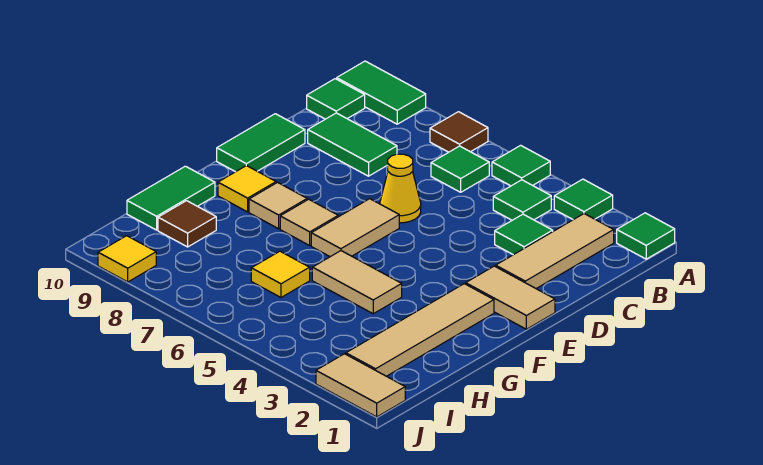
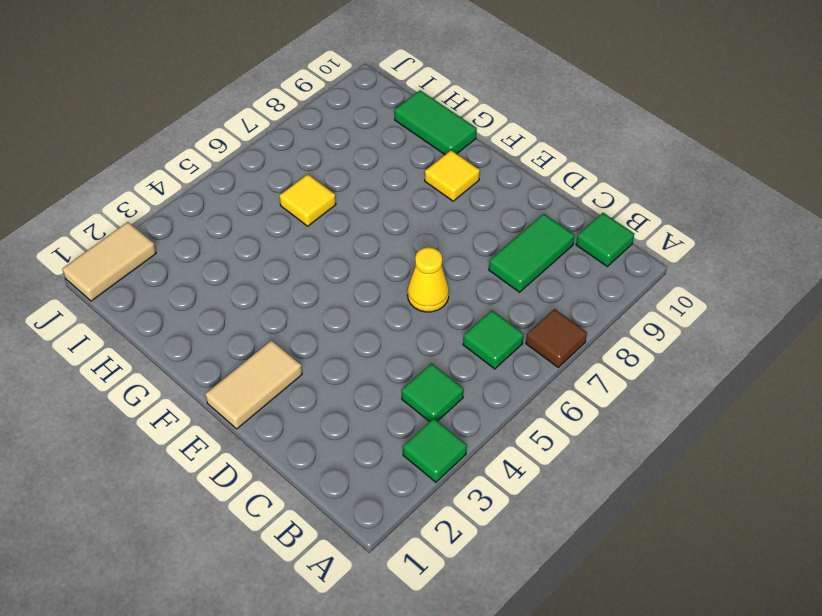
none -> green tile A1 level 1
none -> green tile A5 level 1
none -> green tile A9:A10 level 1

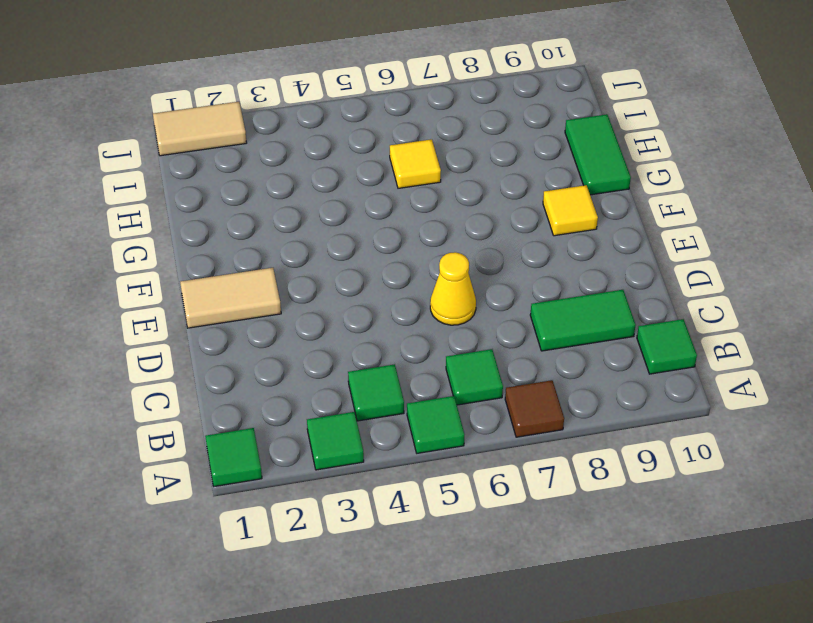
none -> green tile A9:A10 level 1
none -> tan tile B2:D2 level 1
none -> green tile C3 level 1

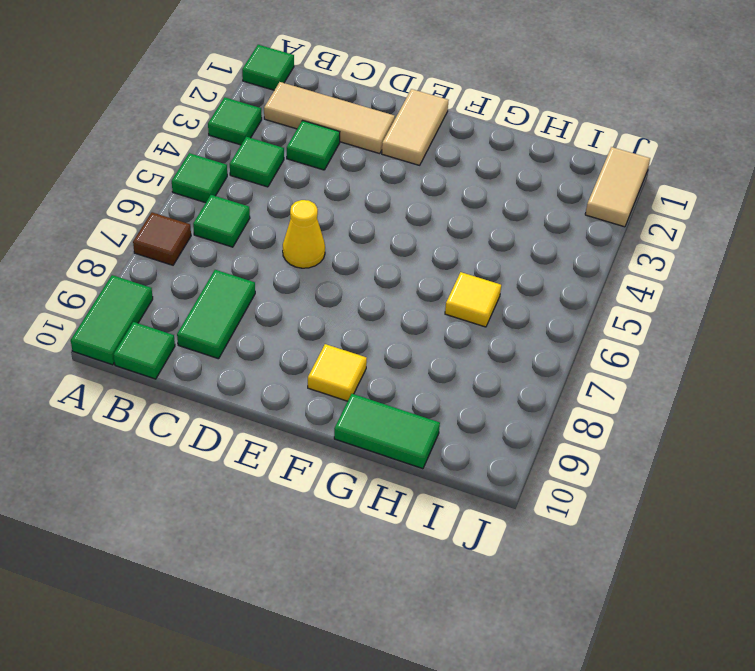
none -> green tile D10:E10 level 1
none -> tan tile E6:F6 level 1
none -> tan tile F2:I2 level 1

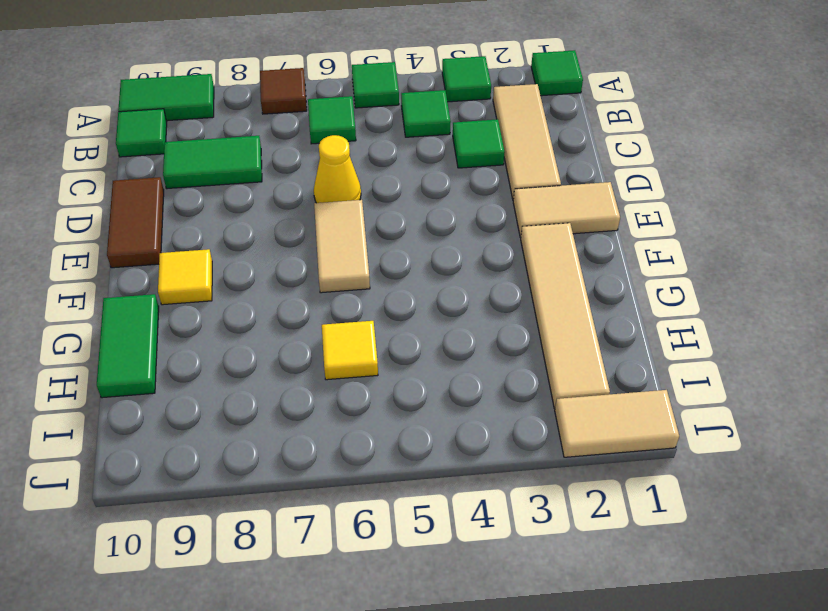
brown tile D10:E10 level 1 -> green tile D10:E10 level 1
none -> tan tile F7 level 1
none -> tan tile F8 level 1
none -> tan tile G4:G5 level 1

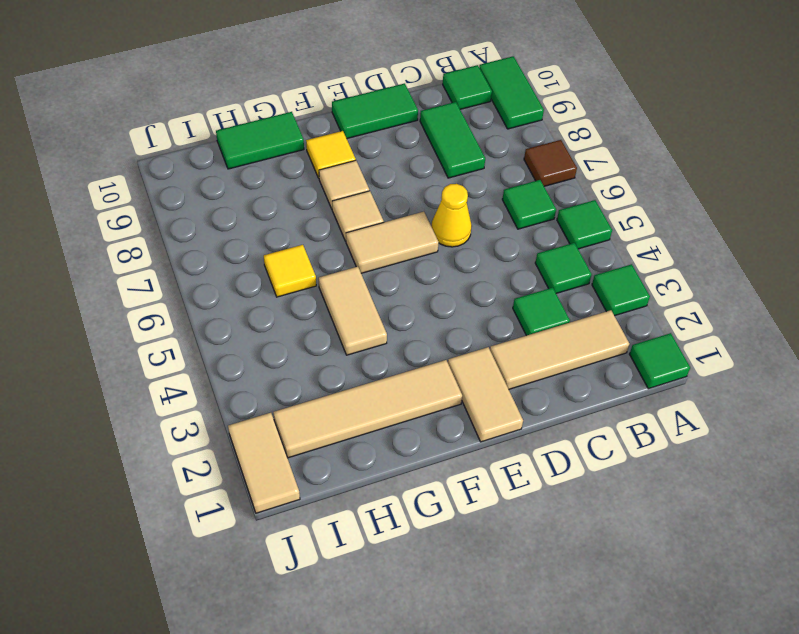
none -> brown tile H9 level 1
none -> yellow tile J9 level 1

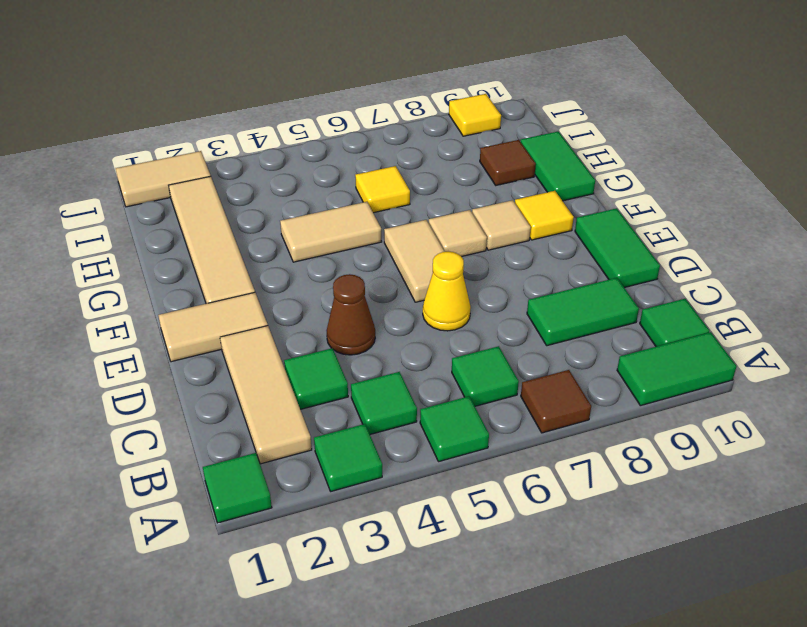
brown cone D4 level 1 -> none

